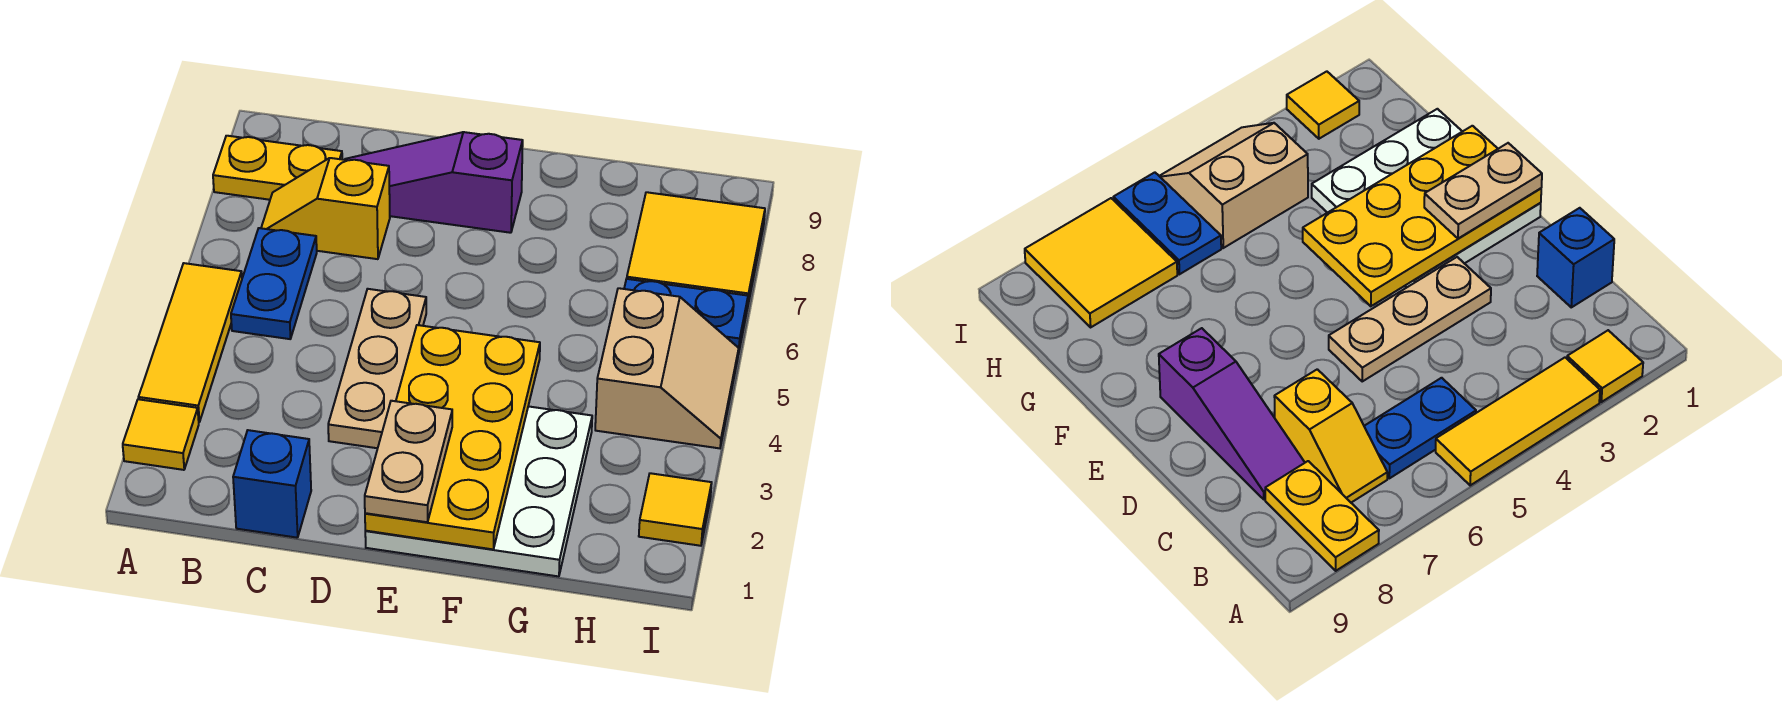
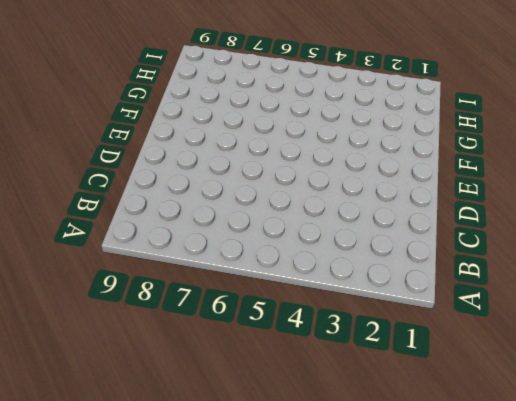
none -> yellow tile A2 level 1
none -> yellow tile A3:A5 level 1
none -> yellow plate A8:B8 level 1

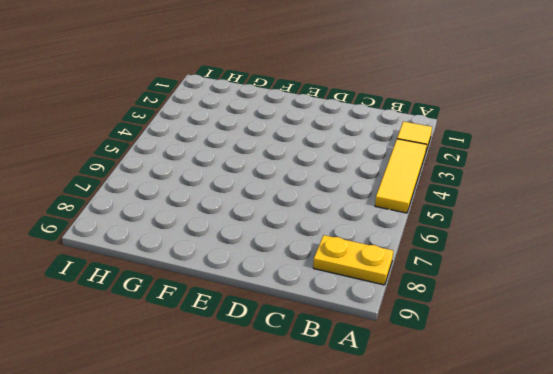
none -> blue plate B5:B6 level 1
none -> yellow slope B7:C7 level 1 top C
none -> blue brick C1 level 1

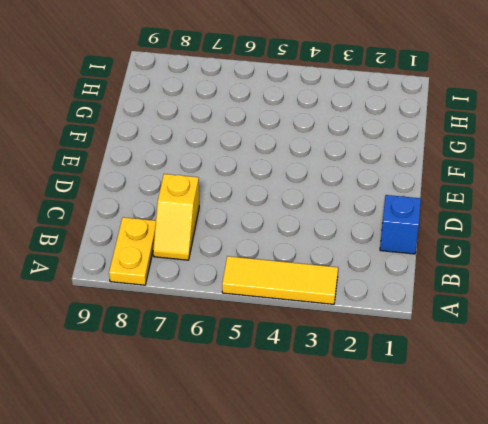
none -> yellow tile A2 level 1
none -> blue plate B5:B6 level 1
none -> purple slope C8:E8 level 1 top E

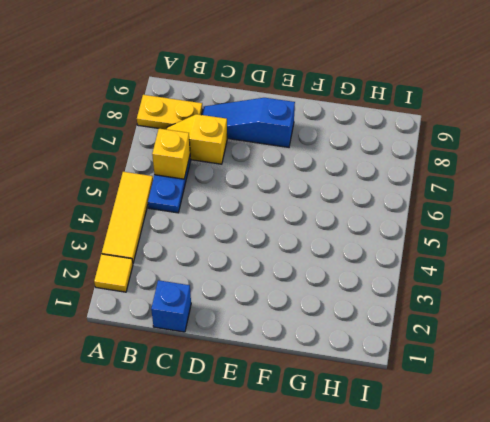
yellow brick B6 level 2 -> none
blue slope C8:E8 level 1 top E -> purple slope C8:E8 level 1 top E
none -> tan plate D3:D5 level 1
none -> white plate E1:G3 level 1
none -> tan slope H4:I5 level 1 top H

